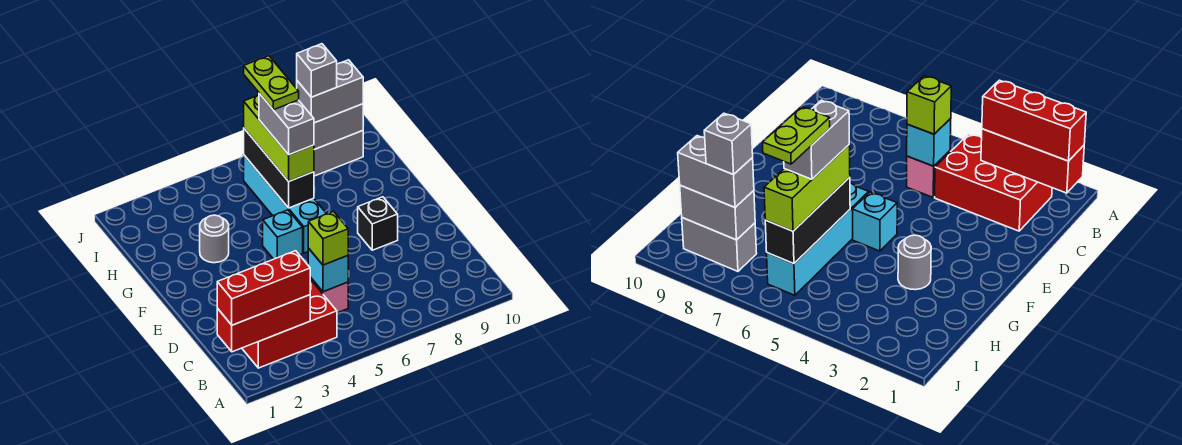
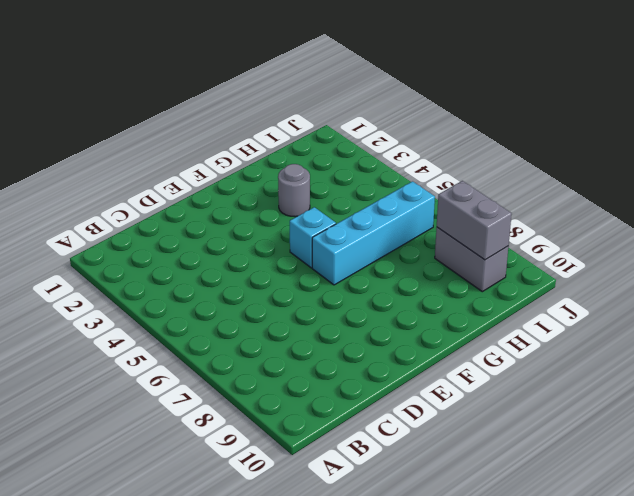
none -> red brick B2:C4 level 1
none -> pink brick C5 level 1
none -> black brick E8 level 1

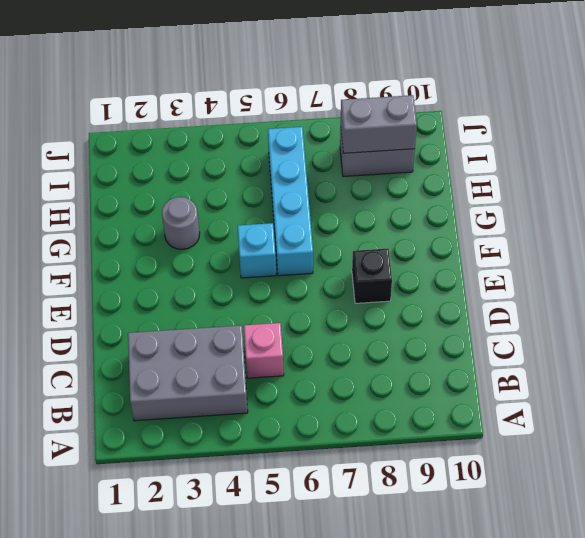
grey brick B2:C4 level 1 -> red brick B2:C4 level 1
none -> red brick B1:B3 level 2
none -> cyan brick C5 level 2
none -> black brick G6:I6 level 2

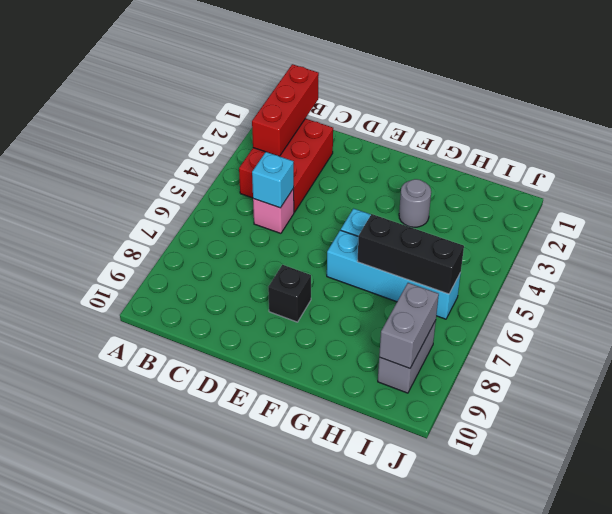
none -> red brick B1:B3 level 3
none -> lime brick C5 level 3
none -> lime brick G6:I6 level 3

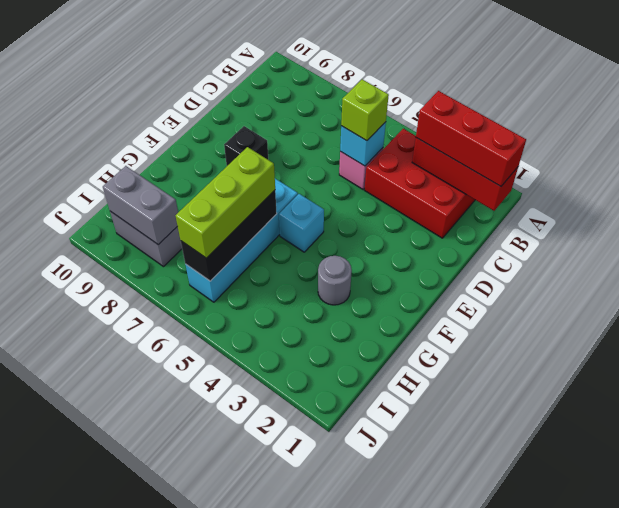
none -> grey brick I8:I9 level 3
none -> grey brick G6:H6 level 4
none -> grey brick I8 level 4

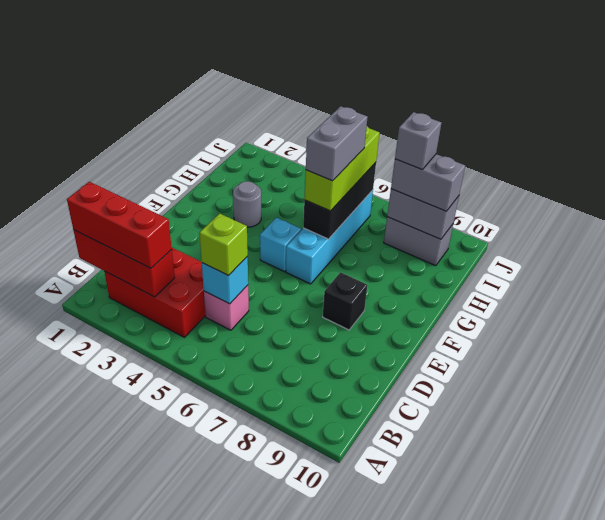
none -> lime plate H6:I6 level 5

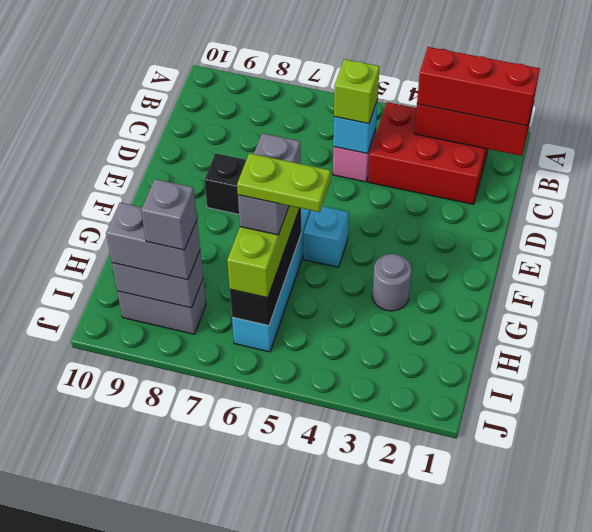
lime plate H5:H6 level 5 -> lime plate H6:I6 level 5

